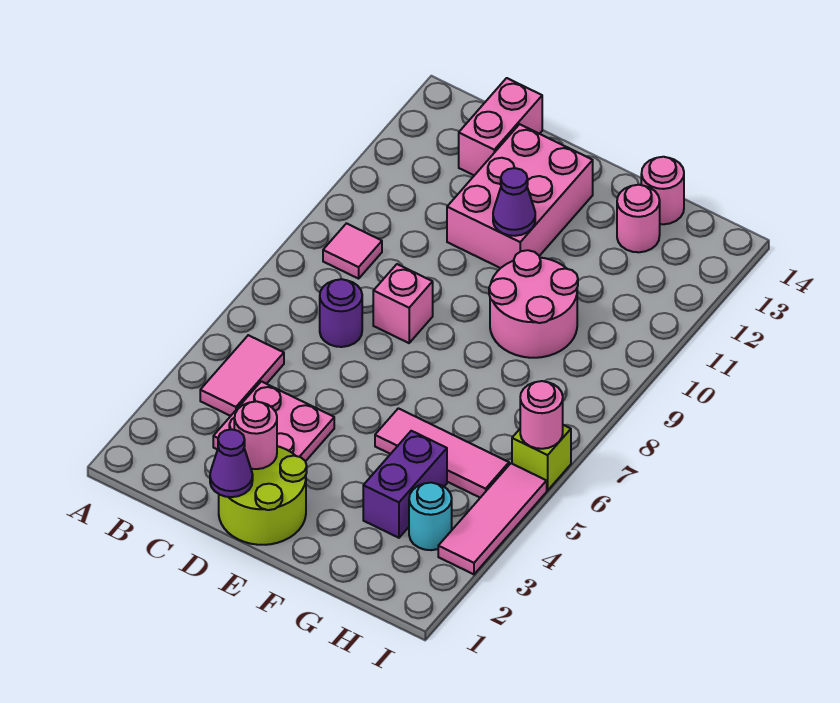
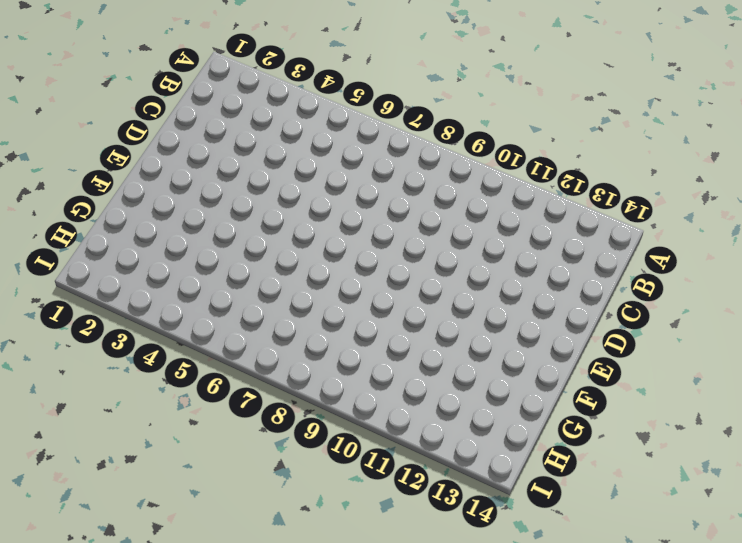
none -> pink tile B4:B5 level 1
none -> pink tile B9 level 1
none -> pink plate C3:D4 level 1

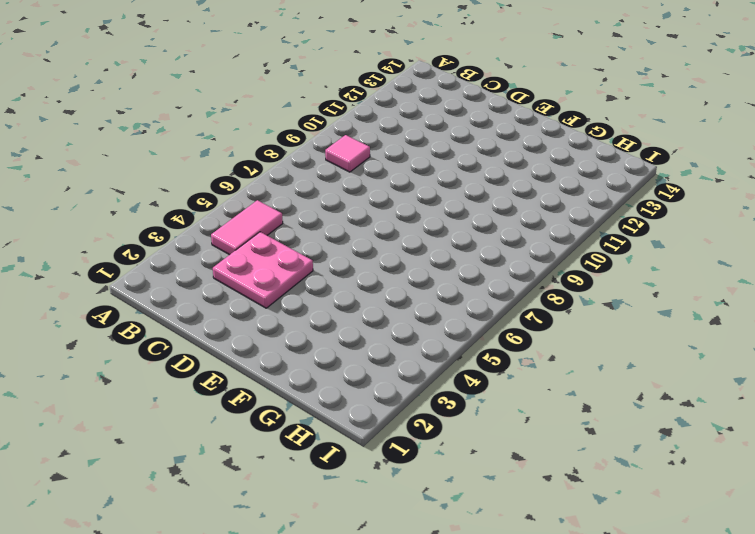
none -> purple round brick C7 level 1
none -> pink brick C13:C14 level 1
none -> lime round brick D1:E2 level 1

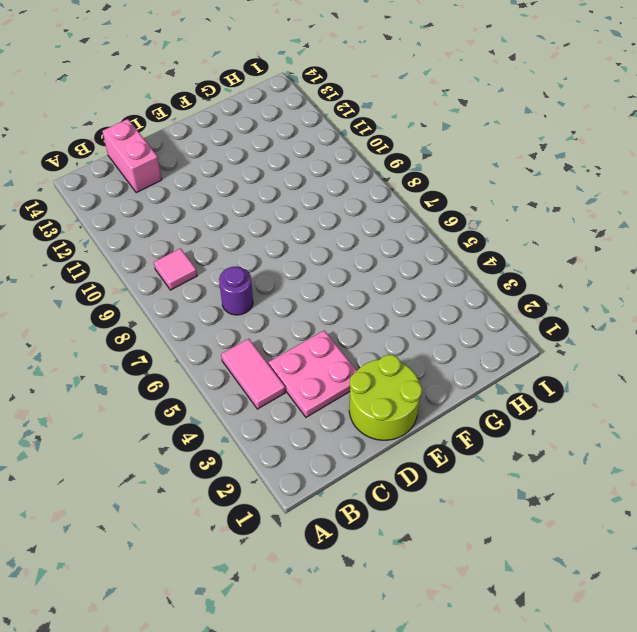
none -> pink brick D8 level 1
none -> pink brick D11:E13 level 1
none -> pink tile F5:H5 level 1

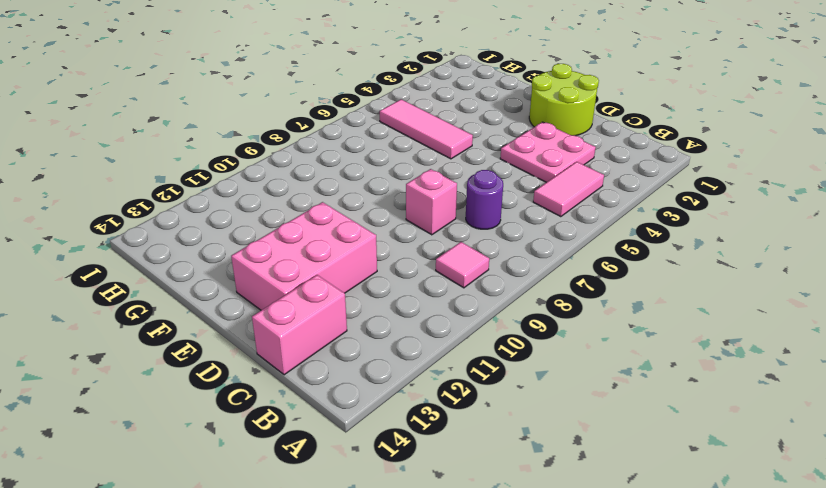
none -> pink round brick F9:G10 level 1
none -> purple brick G3:G4 level 1
none -> pink round brick G13 level 1

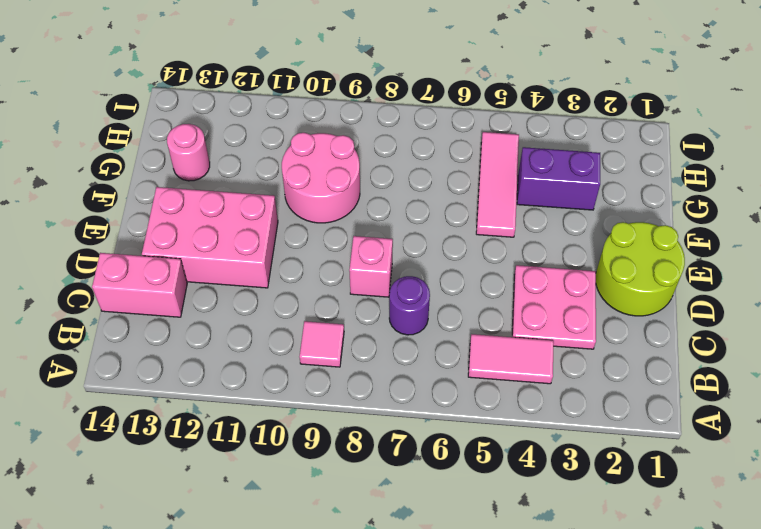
none -> pink round brick G14 level 1
none -> cyan round brick H3 level 1
none -> pink tile I3:I5 level 1

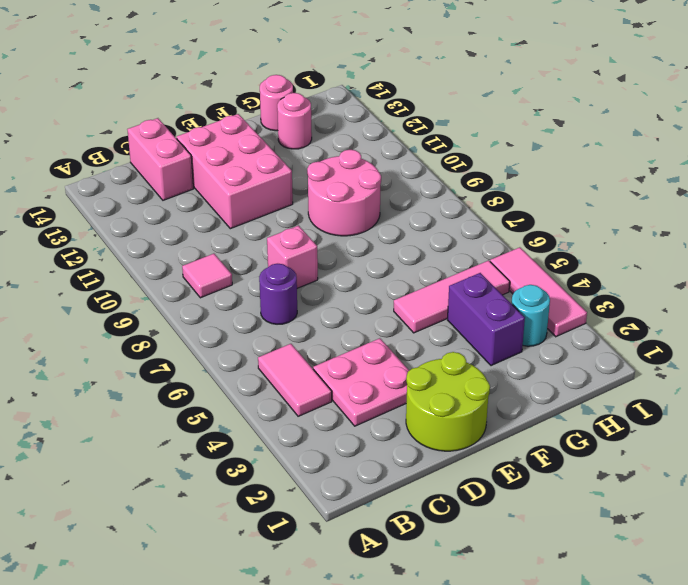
none -> lime brick I6 level 1
none -> purple cone D1 level 2
none -> pink round brick D2 level 2

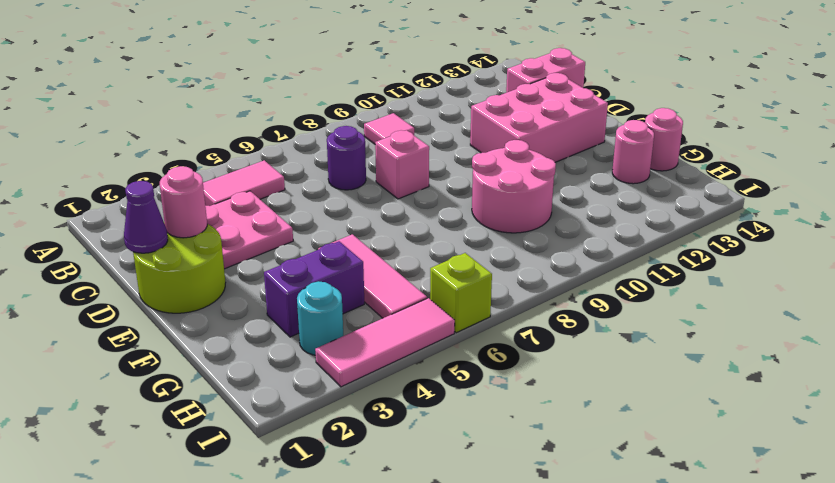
none -> purple cone E11 level 2
none -> pink round brick I6 level 2

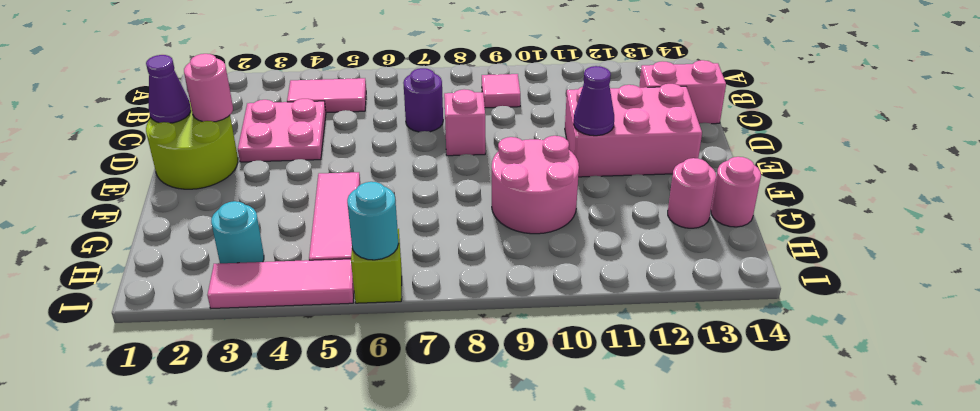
cyan round brick I6 level 2 -> pink round brick I6 level 2
none -> purple brick G3:G4 level 1

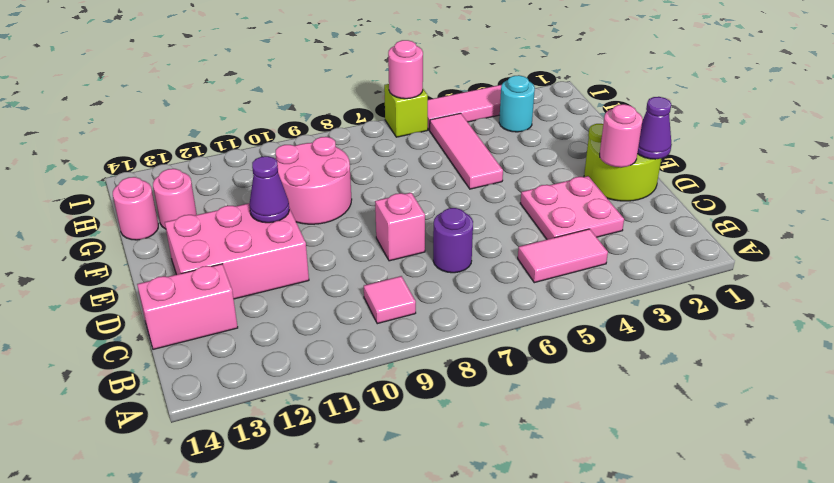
none -> purple brick G3:G4 level 1

